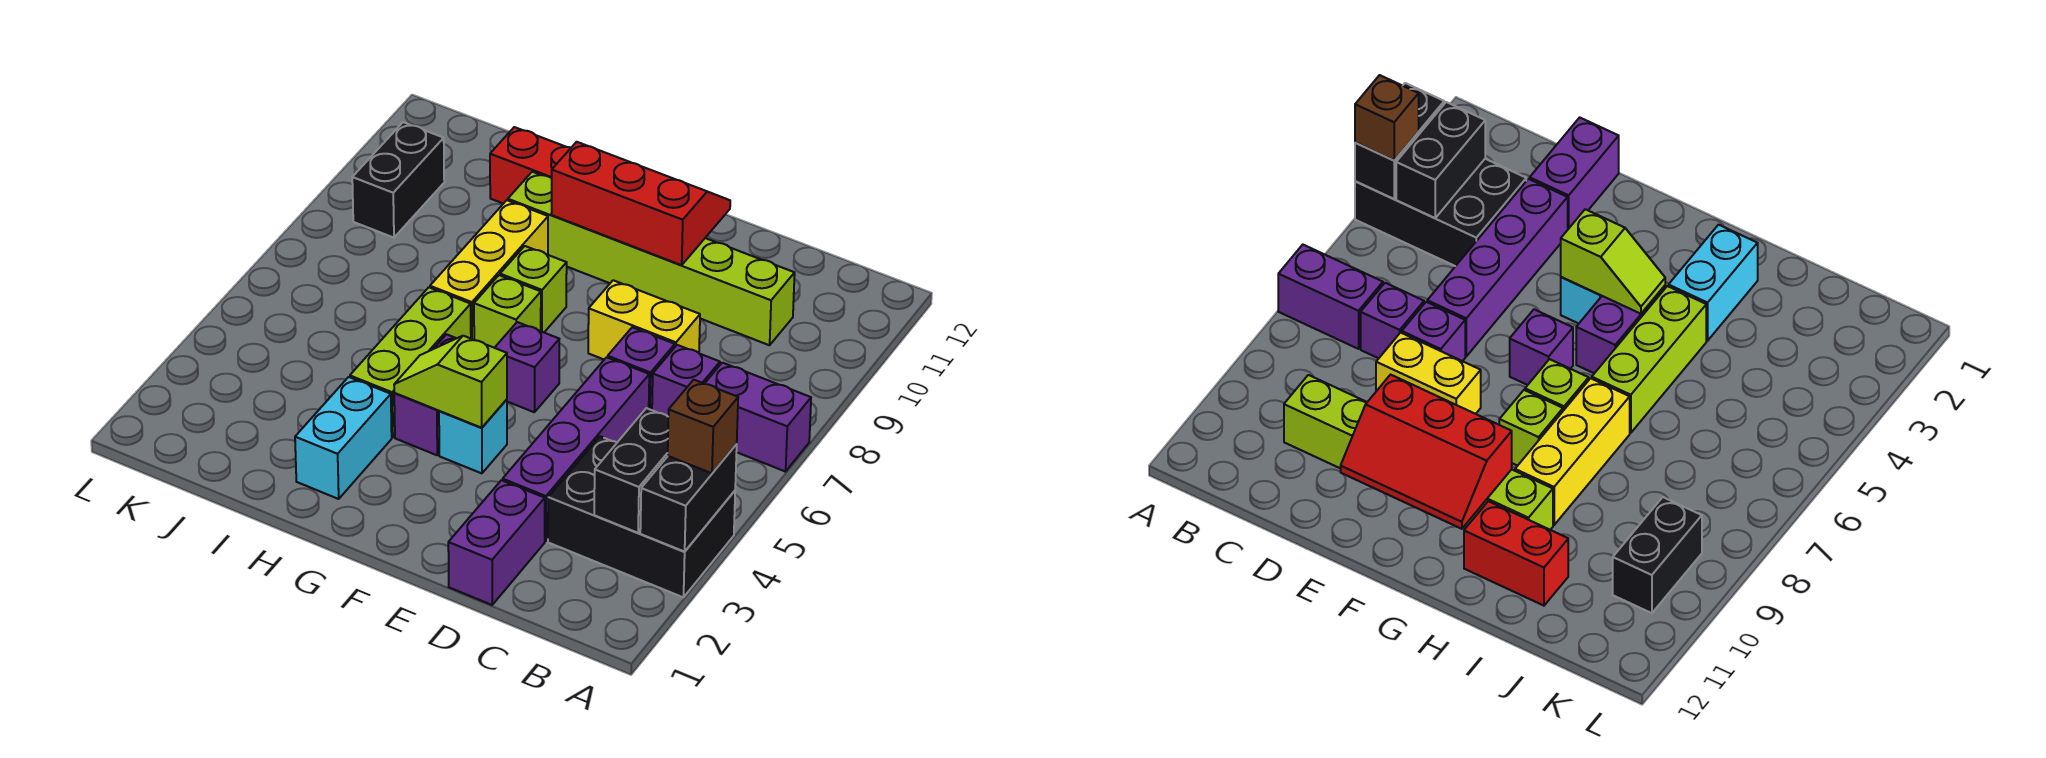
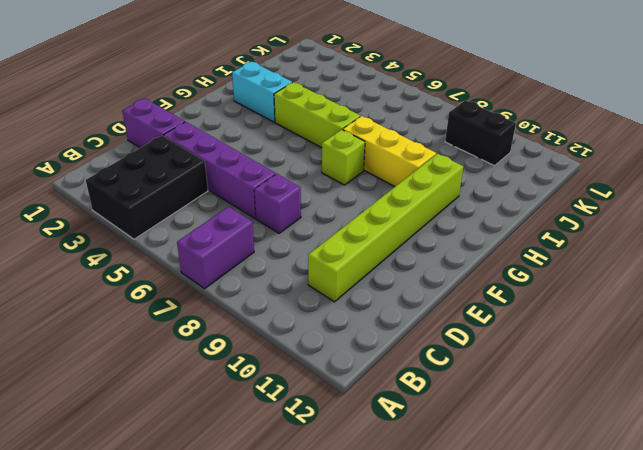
none -> purple brick C7 level 1
none -> yellow brick D8:E8 level 1
none -> cyan brick F4 level 1

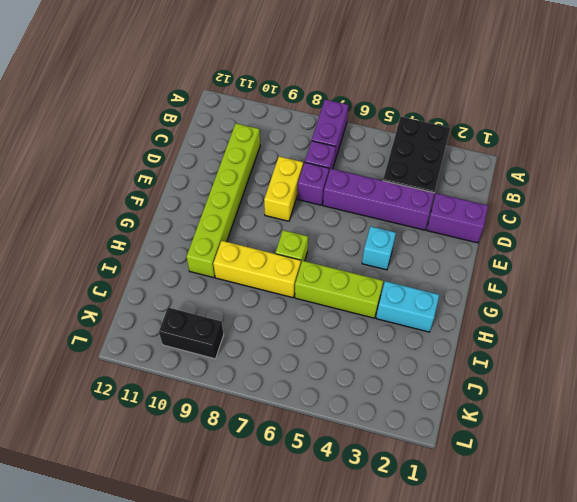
none -> purple brick F6 level 1
none -> purple brick G4:G5 level 1
none -> lime brick G8 level 1

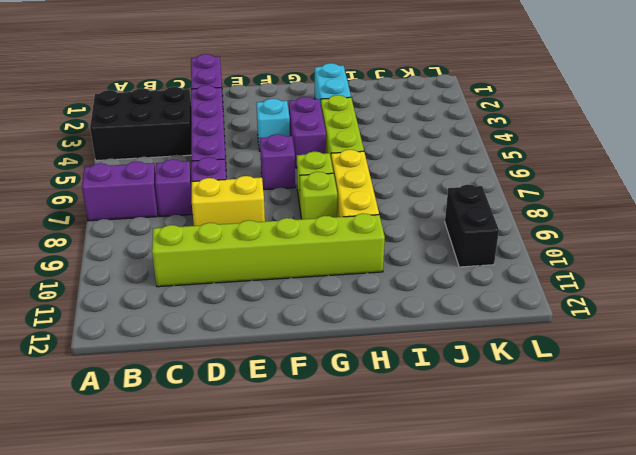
none -> red brick H11:I11 level 1
none -> black brick A3:A4 level 2
none -> black brick B3:B4 level 2

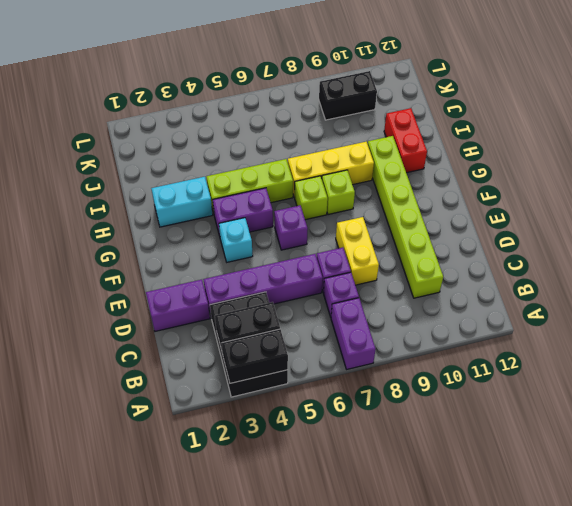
none -> red slope E10:G11 level 2 top 10
none -> lime slope F4:G4 level 2 top F
none -> brown brick A4 level 3

